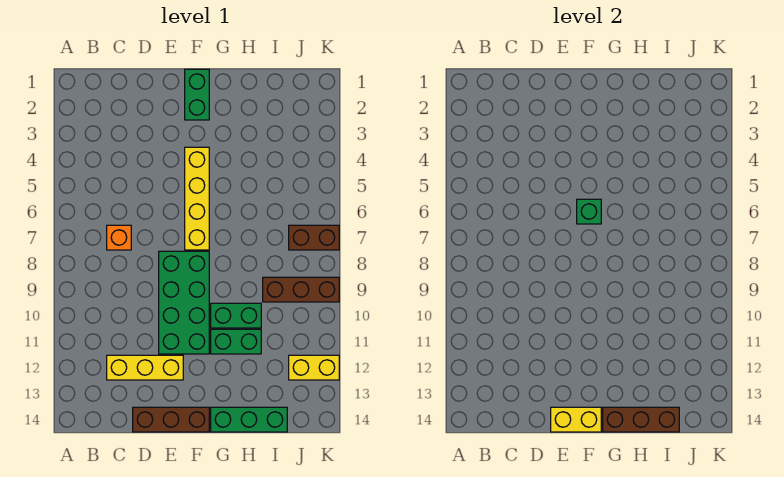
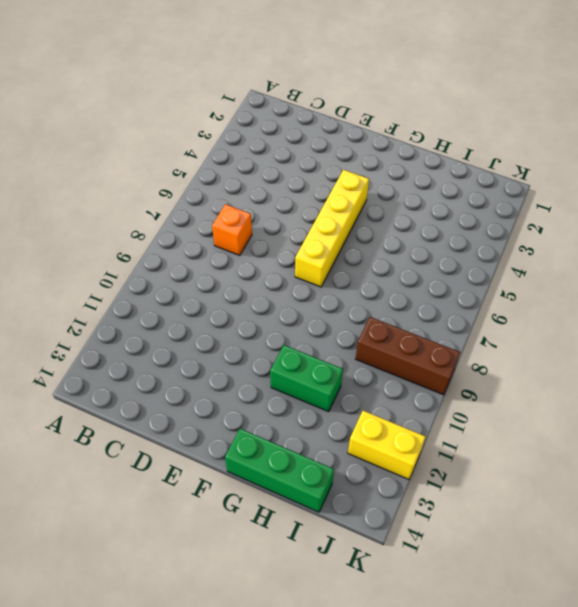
none -> yellow brick C12:E12 level 1
none -> brown brick D14:F14 level 1
none -> green brick E8:F11 level 1

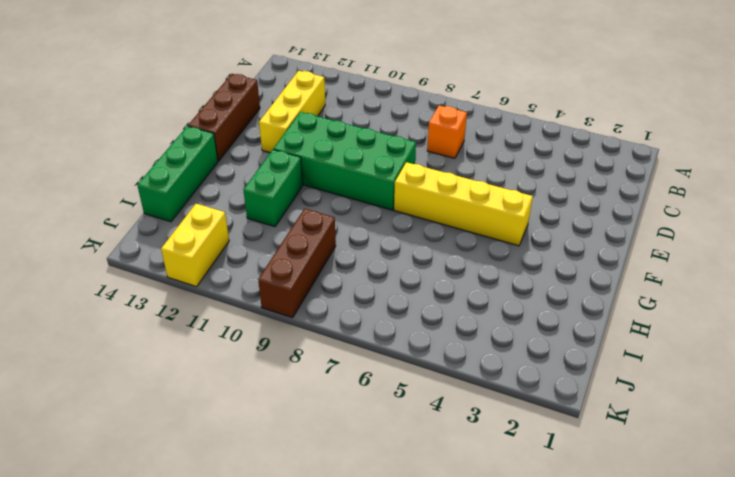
none -> green brick F1:F2 level 1
none -> green brick G10:H10 level 1
none -> brown brick J7:K7 level 1

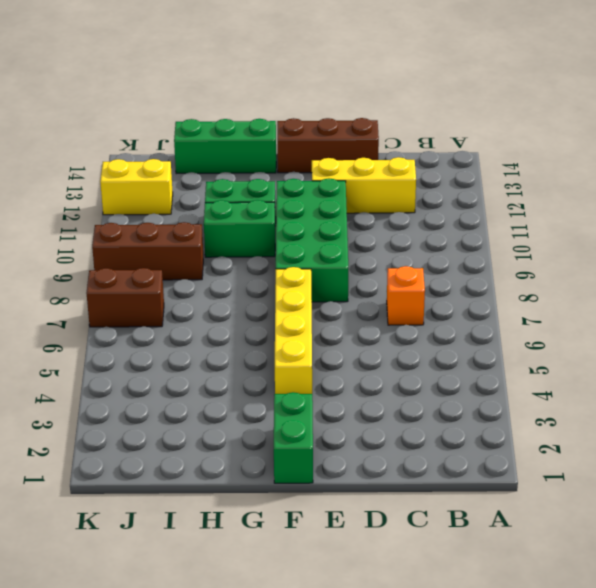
none -> yellow brick E14:F14 level 2
none -> green brick F6 level 2
none -> brown brick G14:I14 level 2

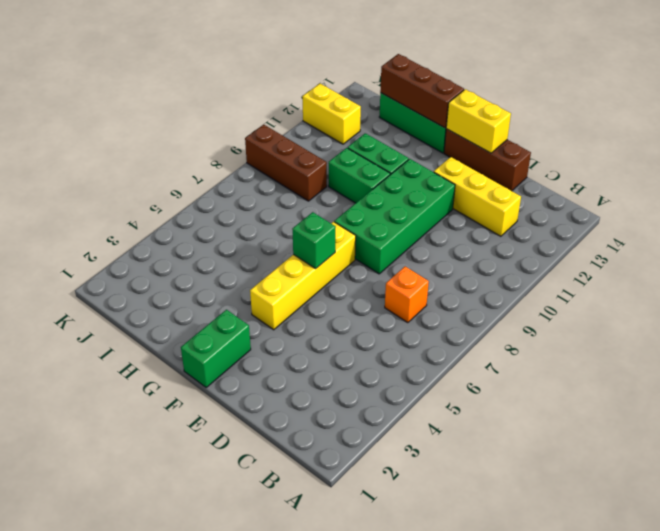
none -> brown brick J7:K7 level 1

